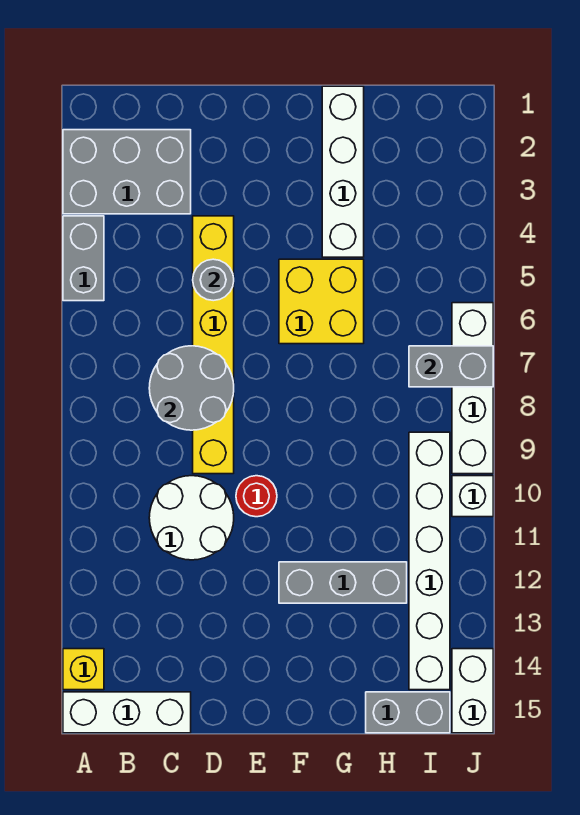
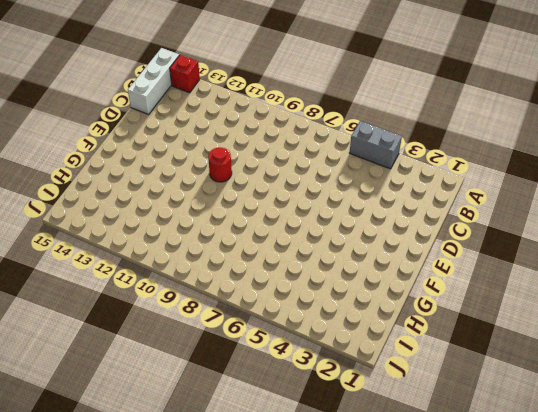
red brick A14 level 1 -> yellow brick A14 level 1
none -> grey brick A2:C3 level 1
none -> white round brick C10:D11 level 1
none -> yellow brick D4:D9 level 1

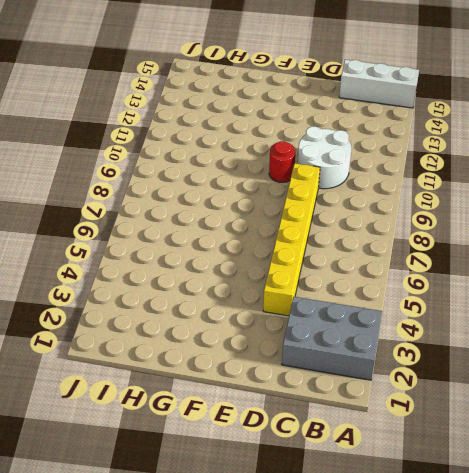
none -> grey brick A4:A5 level 1
none -> yellow brick A14 level 1
none -> yellow brick F5:G6 level 1

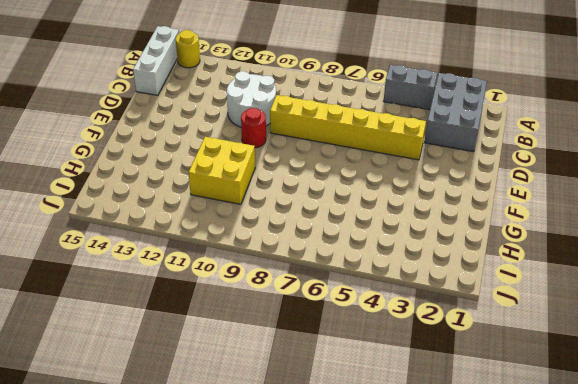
yellow round brick A14 level 1 -> yellow brick A14 level 1
yellow brick G10:H11 level 1 -> yellow brick F5:G6 level 1
none -> grey brick F12:H12 level 1
none -> white brick G1:G4 level 1
none -> grey brick H15:I15 level 1

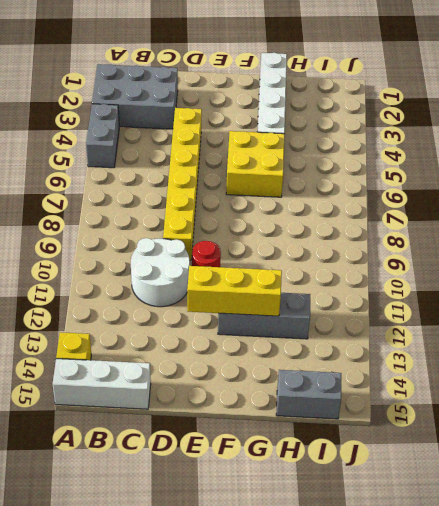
yellow brick E12:G12 level 2 -> none
none -> white brick I9:I14 level 1
none -> white brick J6:J9 level 1
none -> white brick J10 level 1

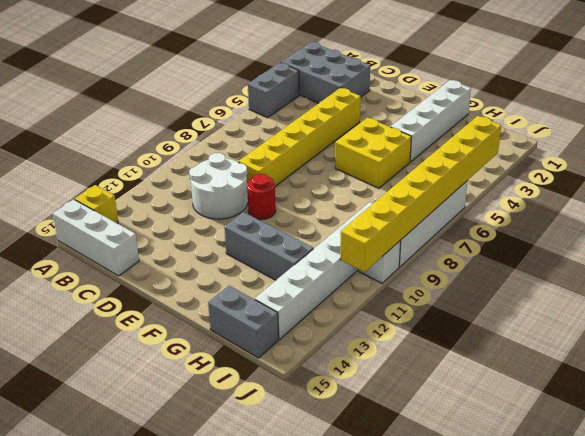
yellow brick J4:J11 level 2 -> grey brick I7:J7 level 2
none -> white brick J14:J15 level 1
none -> grey round brick C7:D8 level 2
none -> grey round brick D5 level 2

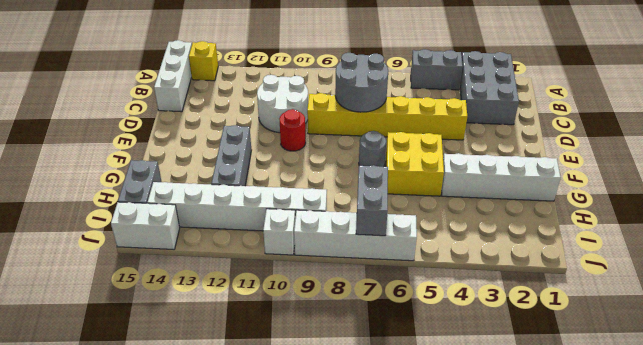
grey round brick F7 level 1 -> grey round brick D5 level 2

